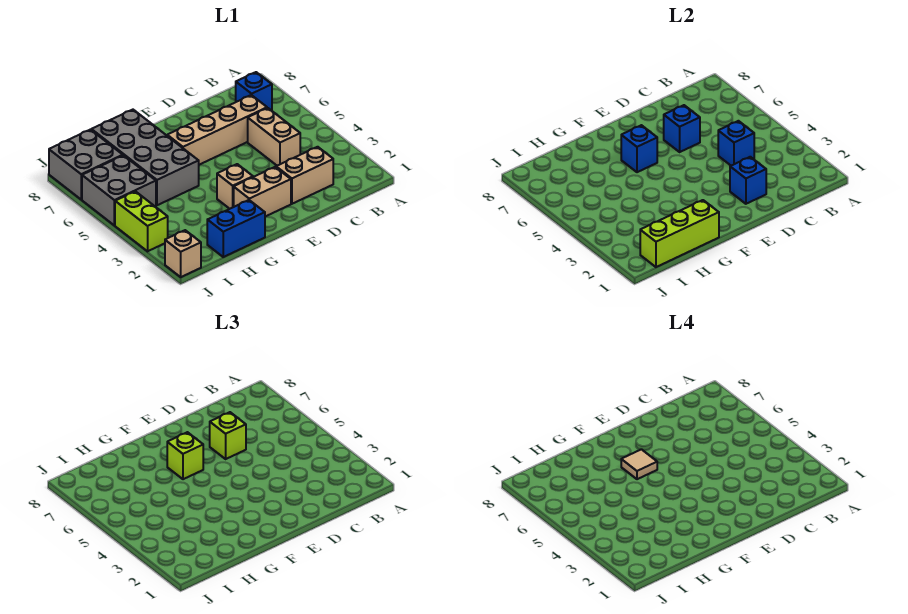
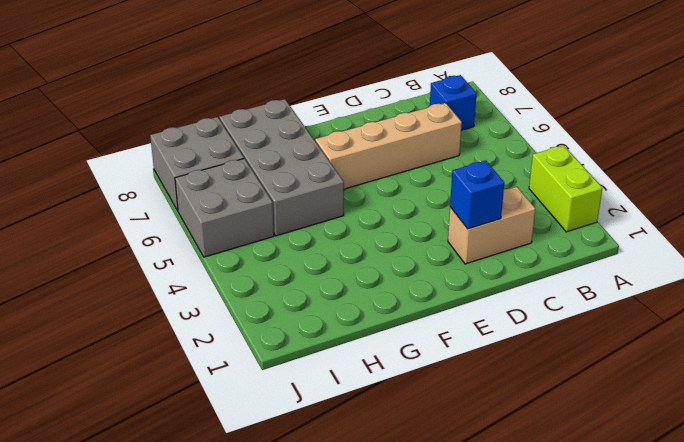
lime brick A2:A3 level 1 -> lime brick J3:J4 level 1
none -> tan brick C4:C5 level 1
none -> tan brick E2:F2 level 1
none -> tan brick F3 level 1

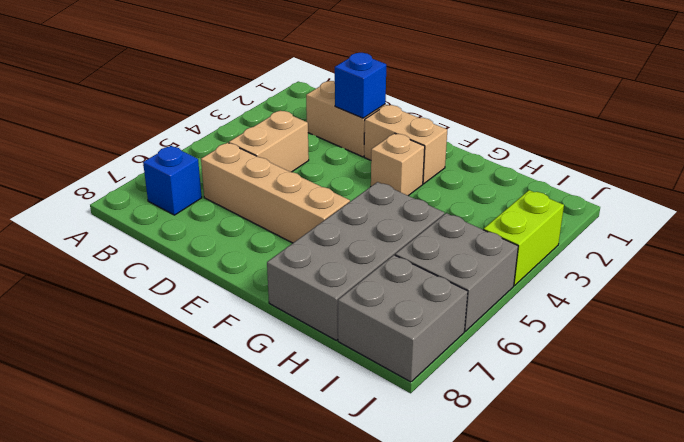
none -> blue brick G1:H1 level 1
none -> tan brick J1 level 1
none -> blue brick C4 level 2

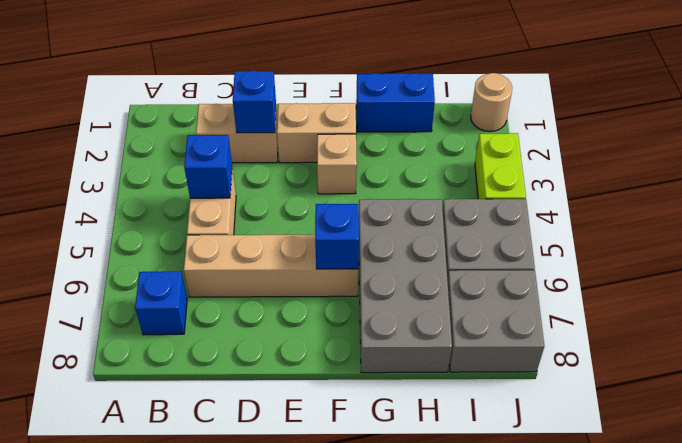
tan round brick J1 level 1 -> tan brick J1 level 1
none -> blue brick D6 level 2
none -> lime brick G1:I1 level 2
none -> lime brick D6 level 3

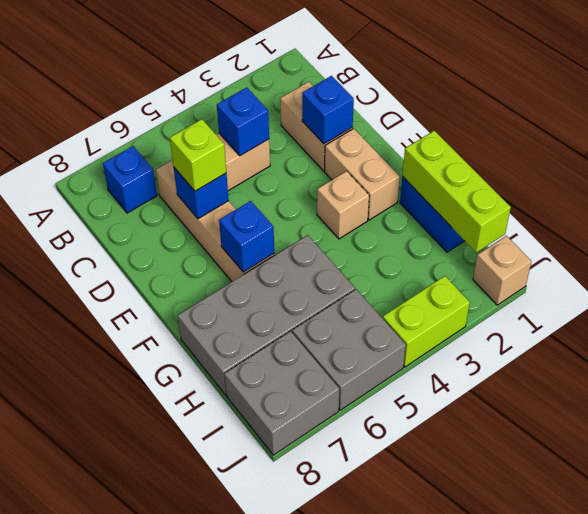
none -> lime brick F6 level 3
none -> tan tile F6 level 4

